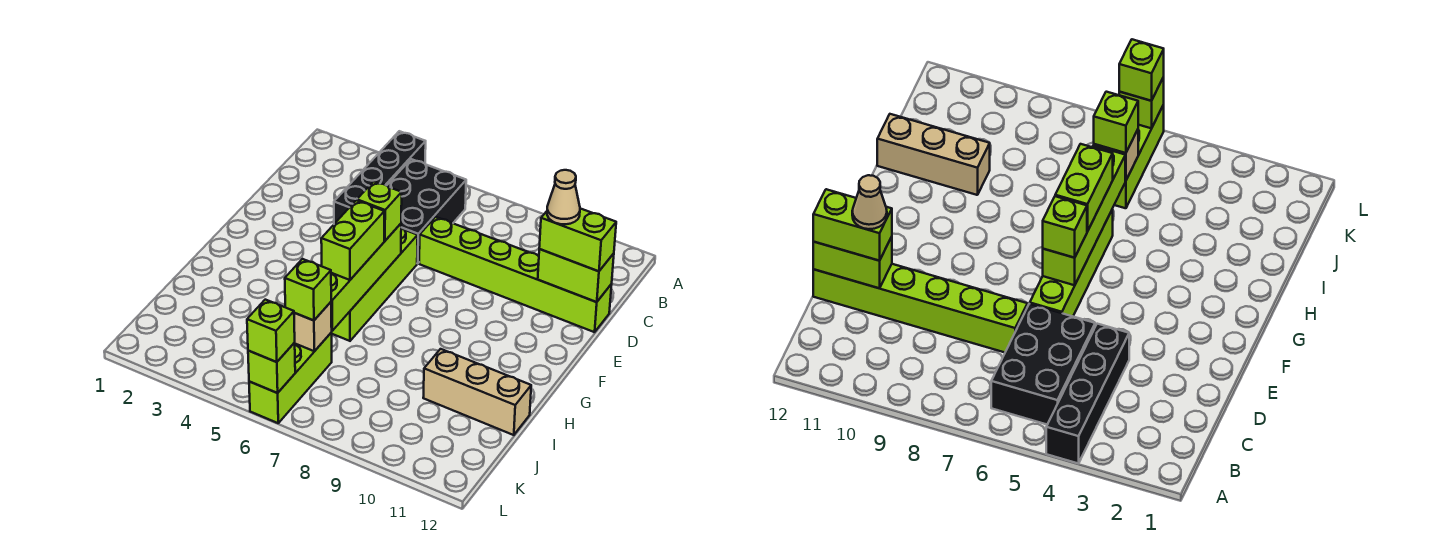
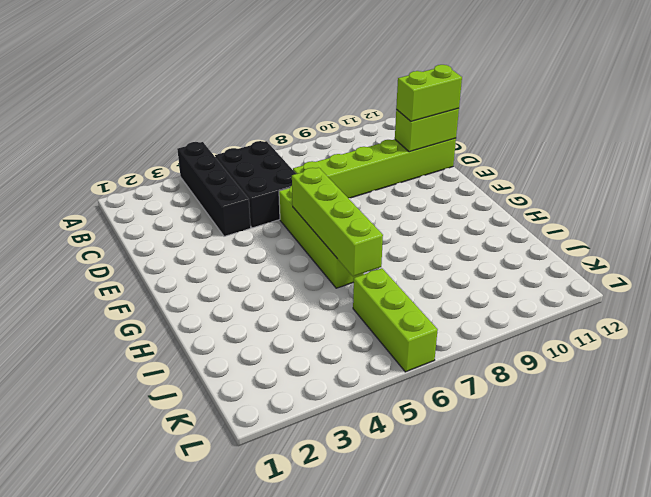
none -> tan brick I10:I12 level 1
none -> tan brick J6 level 2
none -> lime brick L6 level 2

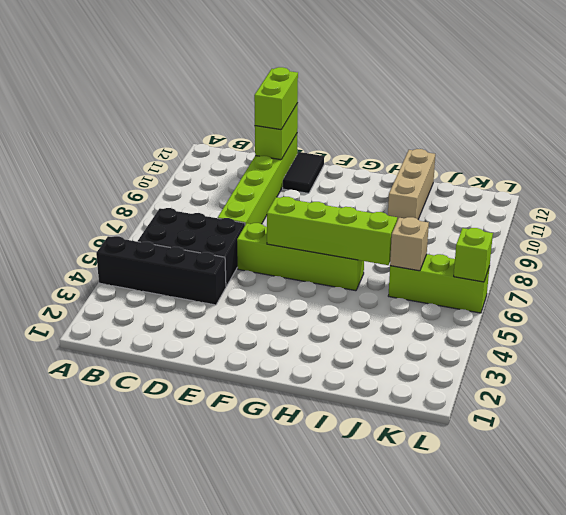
black tile E11:E12 level 1 -> none
none -> lime brick F6 level 3
none -> lime brick G6:H6 level 3
none -> lime brick J6 level 3

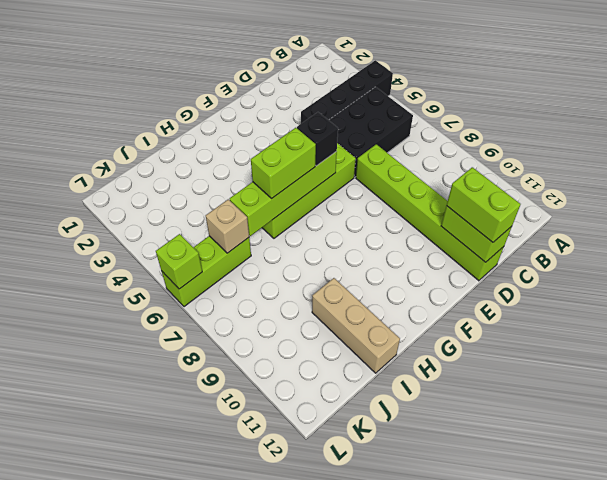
black brick F6 level 3 -> lime brick F6 level 3
none -> lime brick J6 level 3
none -> lime brick L6 level 3
none -> tan cone D11 level 4

